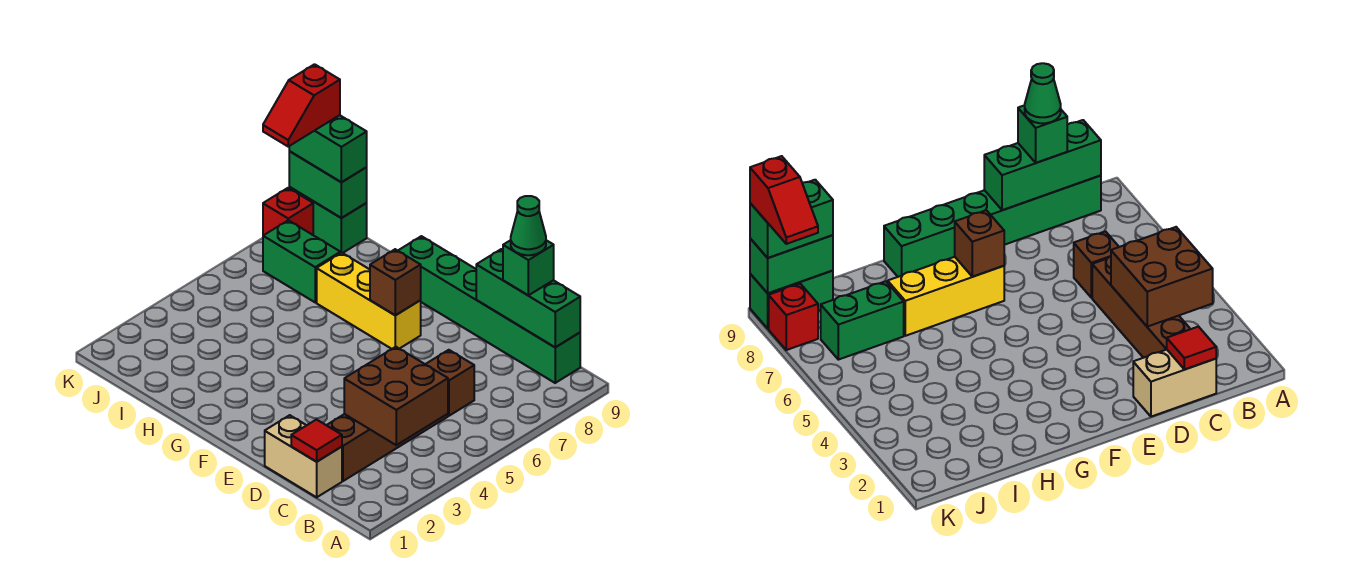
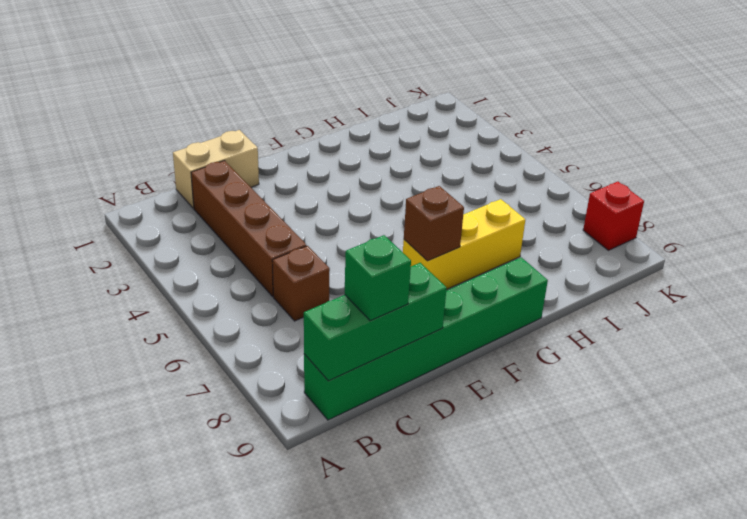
none -> green brick I7:J7 level 1
none -> green brick J9:K9 level 1
none -> brown brick B3:C4 level 2

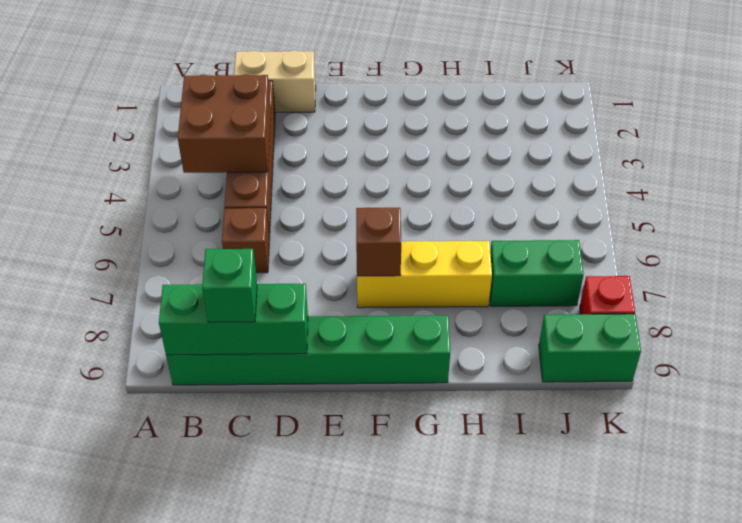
none -> red tile C1 level 2
none -> green brick J9:K9 level 2
none -> green brick J9:K9 level 3

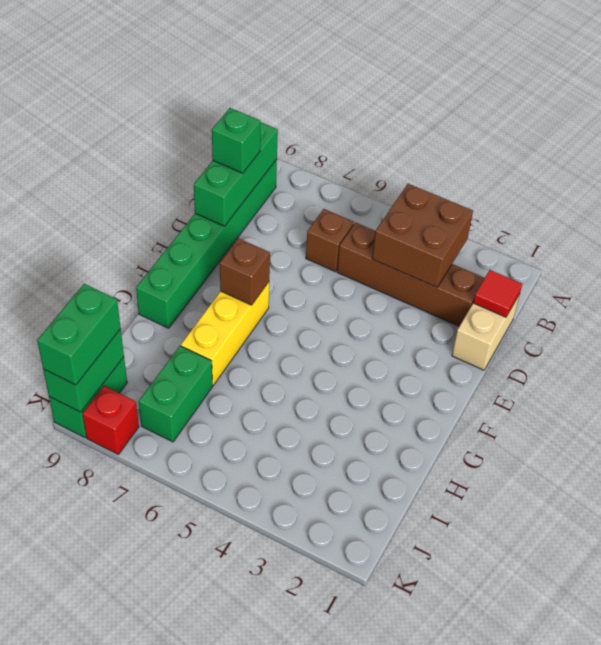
none -> green cone C9 level 4
none -> red slope K8:K9 level 4 top 9

